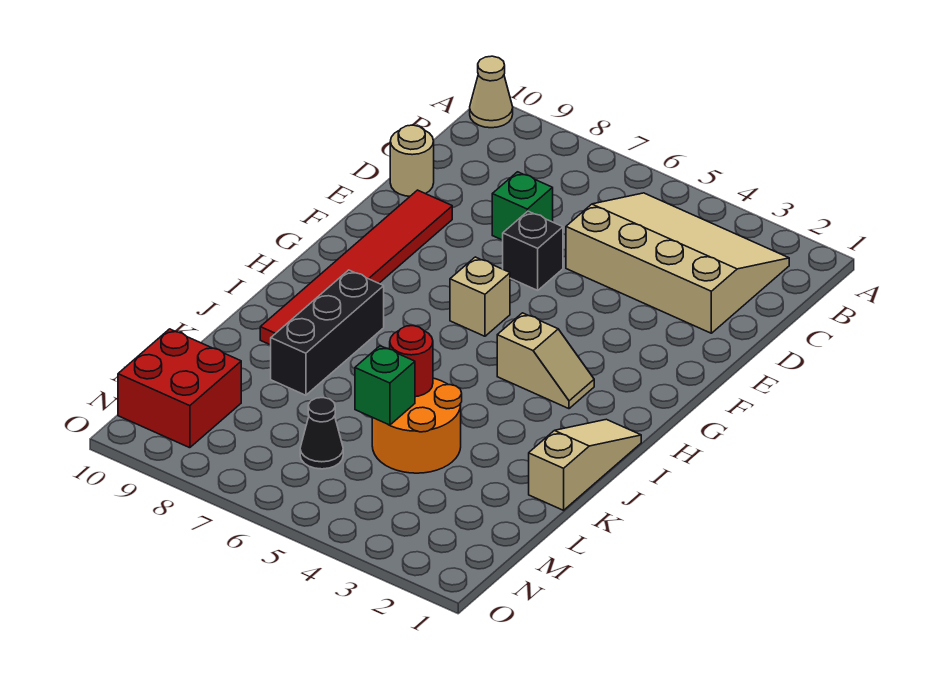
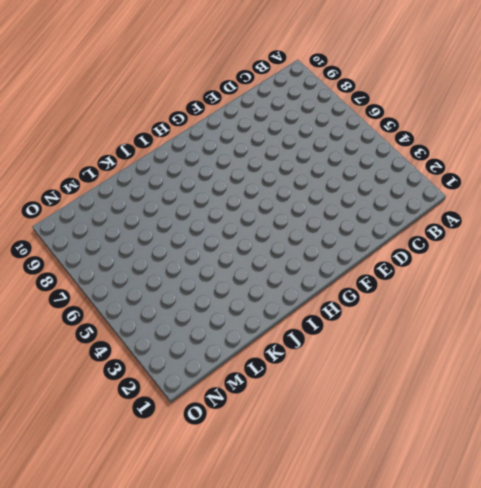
none -> tan cone A10 level 1
none -> tan slope B2:D5 level 1 top D
none -> green brick D7 level 1

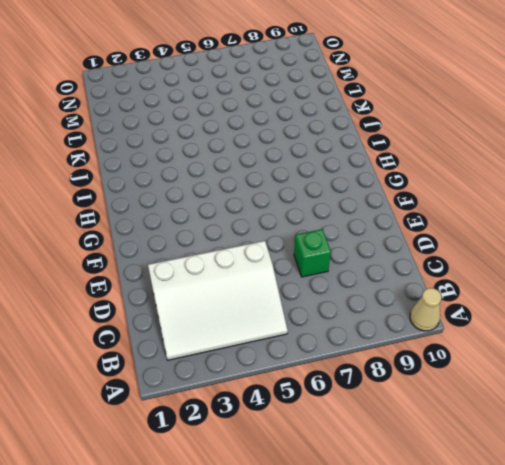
white slope B2:D5 level 1 top D -> tan slope B2:D5 level 1 top D
none -> tan round brick D10 level 1
none -> black brick E6 level 1
none -> red tile E9:J9 level 1

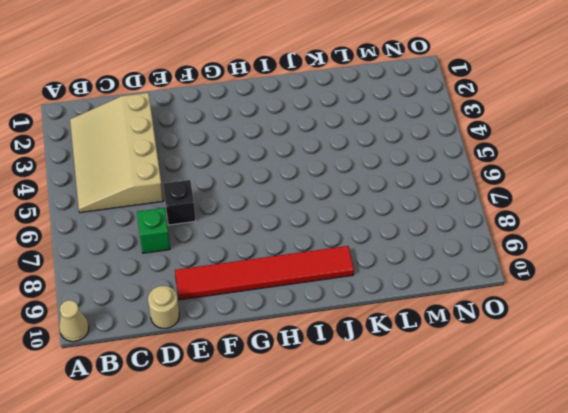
none -> tan brick G6 level 1
none -> tan slope H3:H4 level 1 top 4
none -> tan slope I1:K1 level 1 top K

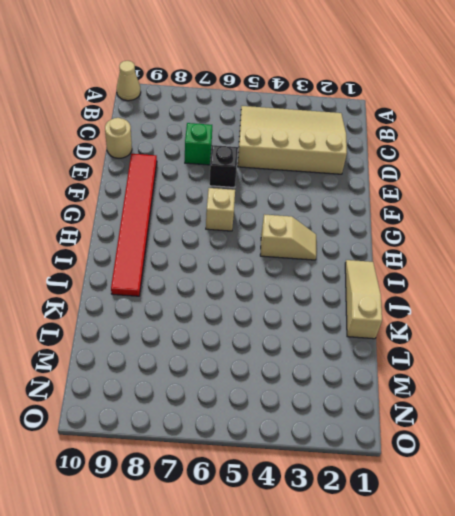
none -> black brick I8:K8 level 1
none -> orange round brick K4:L5 level 1
none -> black cone M6 level 1

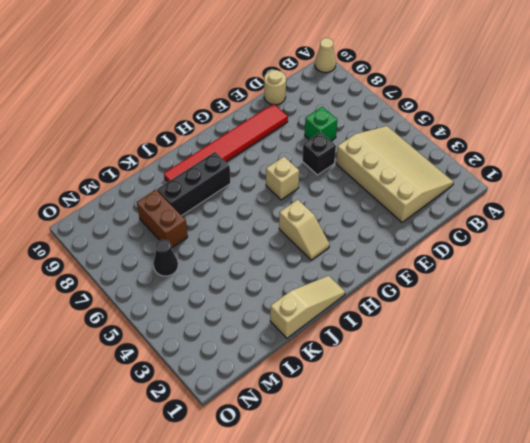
brown brick L7:L8 level 1 -> none
none -> orange round brick K4:L5 level 1
none -> red brick M9:N10 level 1
none -> red round brick K5 level 2

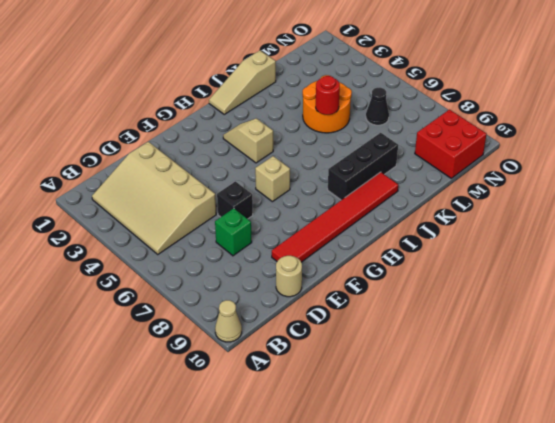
none -> green brick L5 level 2

